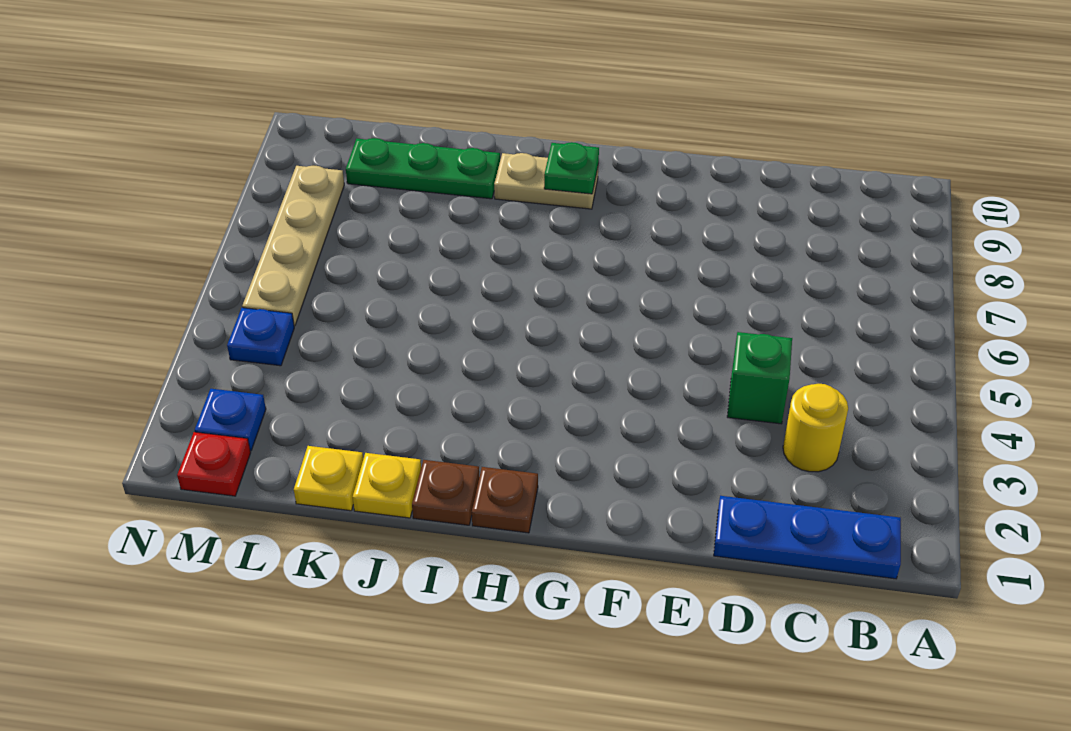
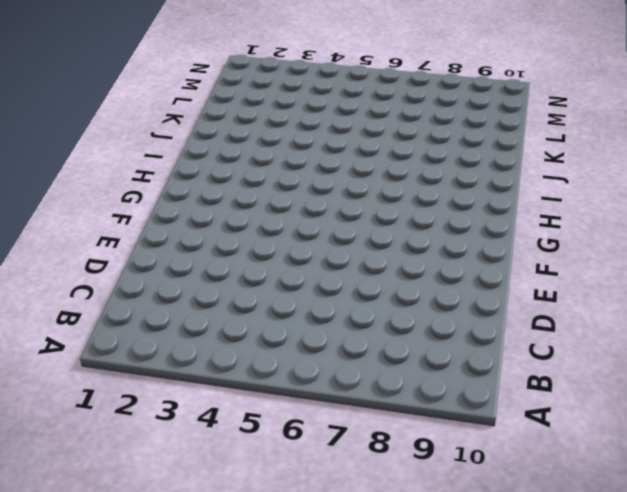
none -> blue plate B1:D1 level 1
none -> yellow round brick C3 level 1
none -> green brick D4 level 1

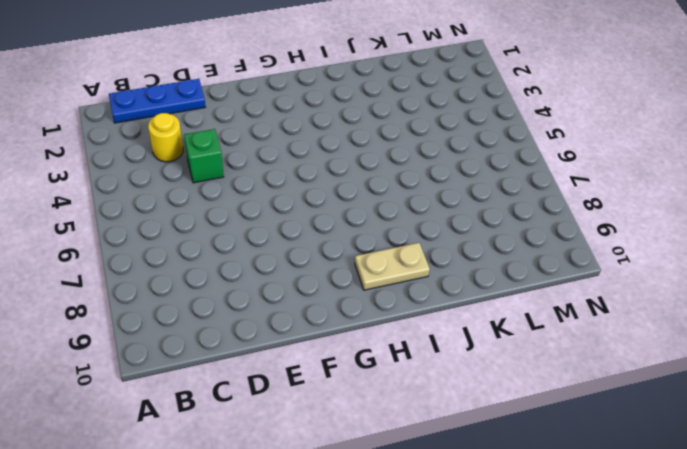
none -> brown plate H1 level 1
none -> brown plate I1 level 1
none -> yellow plate J1 level 1

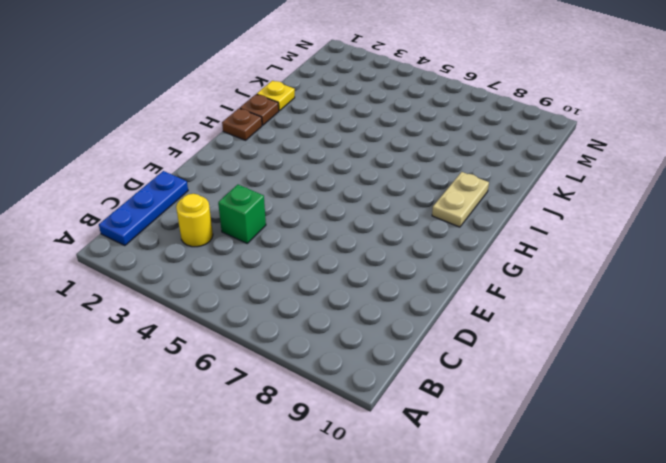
none -> green plate J9:L9 level 1
none -> yellow plate K1 level 1
none -> red plate M1 level 1

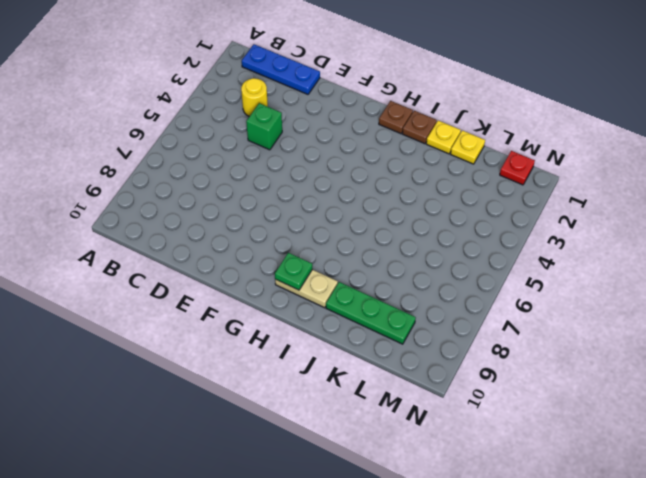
none -> blue plate M2 level 1
none -> blue plate M4 level 1
none -> tan plate M5:M8 level 1

